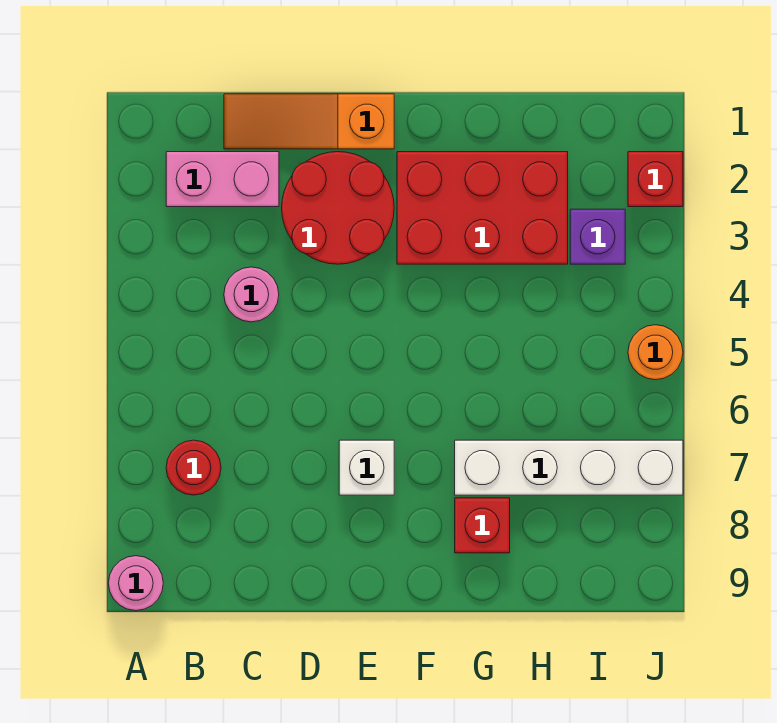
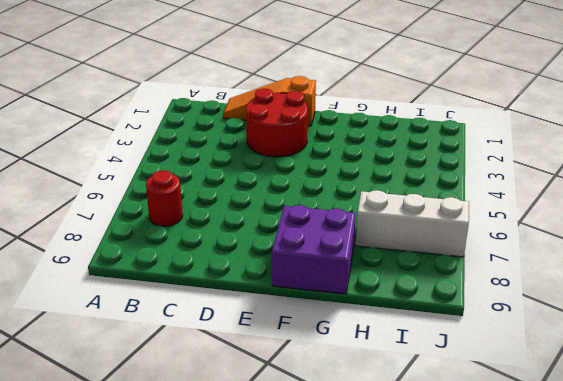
purple brick F8:G9 level 1 -> red brick G8 level 1
white brick H7:J7 level 1 -> white brick G7:J7 level 1
none -> pink round brick A9 level 1
none -> pink brick B2:C2 level 1
none -> pink round brick C4 level 1

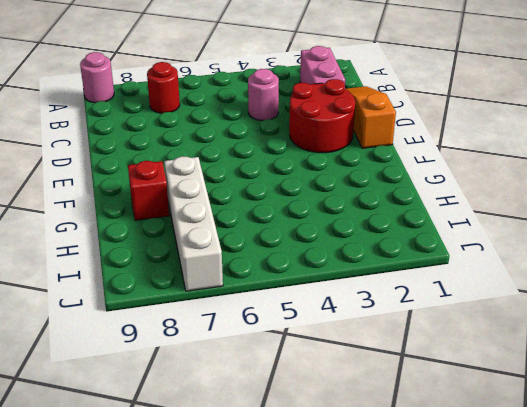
none -> white brick E7 level 1
none -> red brick F2:H3 level 1
none -> purple brick I3 level 1

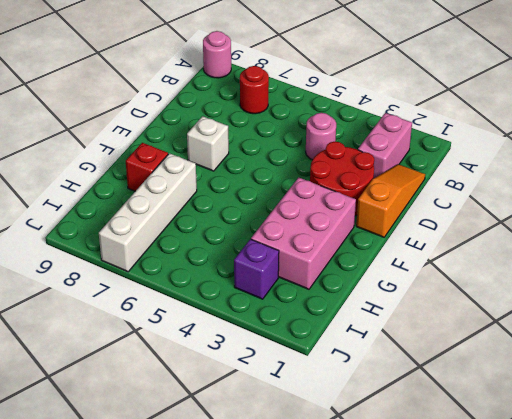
pink brick F2:H3 level 1 -> red brick F2:H3 level 1
none -> red brick J2 level 1
none -> orange round brick J5 level 1

